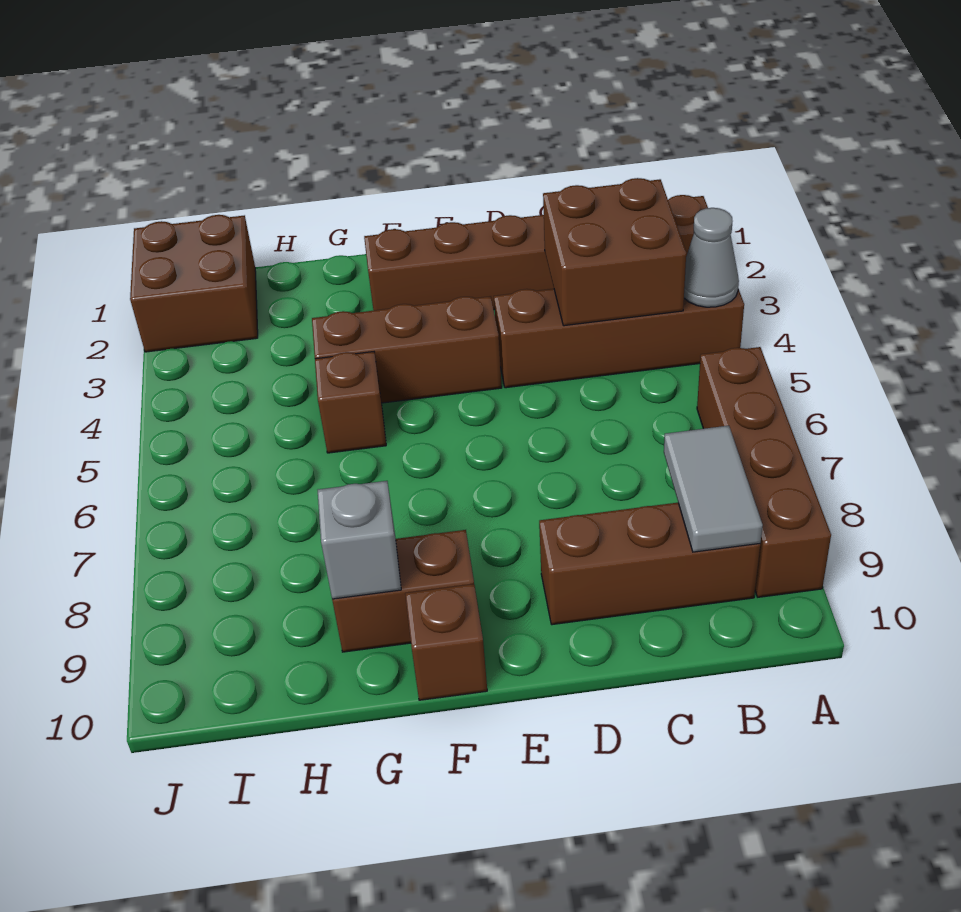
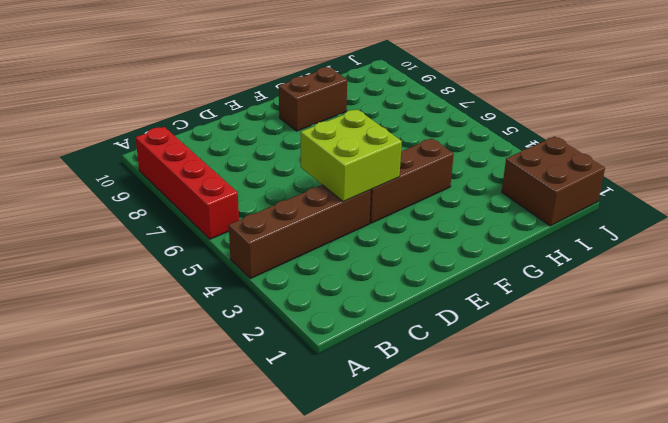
red brick A6:A9 level 1 -> brown brick A6:A9 level 1
lime brick D4:E5 level 2 -> none
none -> brown brick A2:F2 level 1
none -> brown brick B9:D9 level 1
none -> brown brick F10 level 1

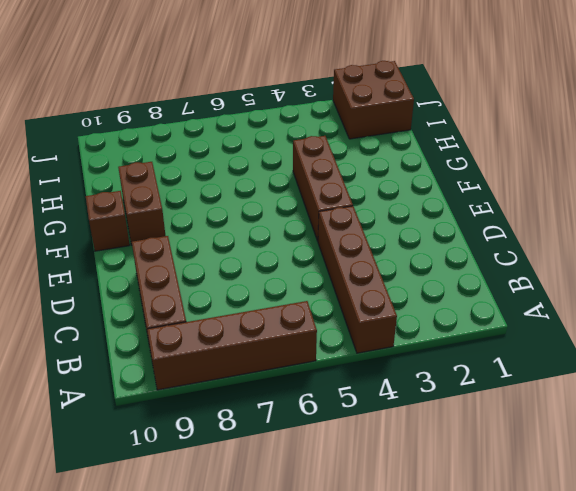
none -> brown brick A2:F2 level 1
none -> brown brick G5 level 1
none -> grey cone A4 level 2

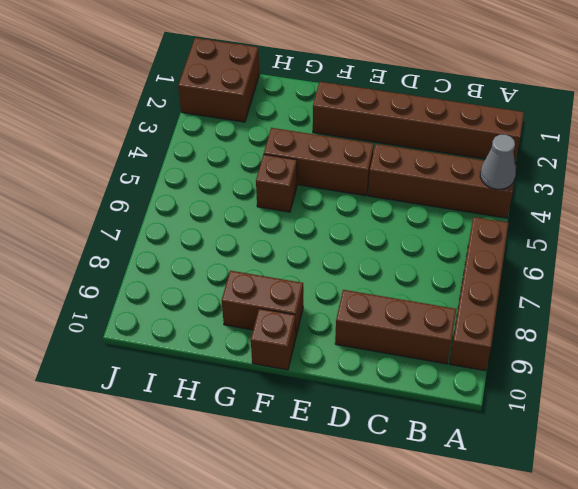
none -> brown brick B3:C4 level 2
none -> grey tile B8:B9 level 2
none -> grey brick G9 level 2

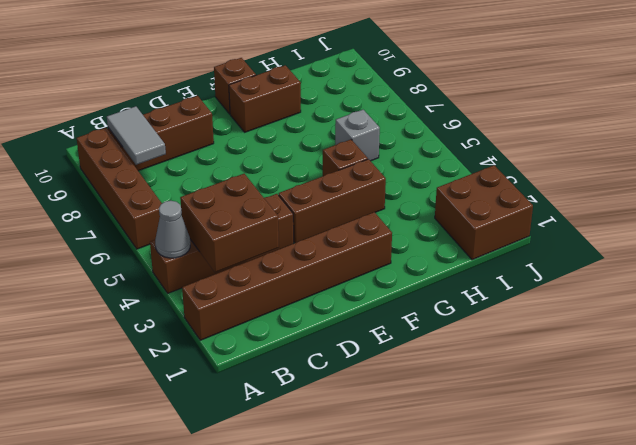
grey brick H6 level 1 -> grey brick G9 level 2

